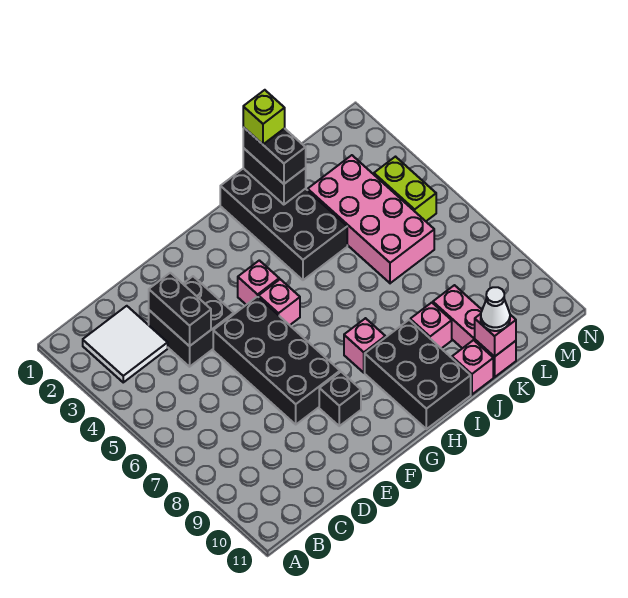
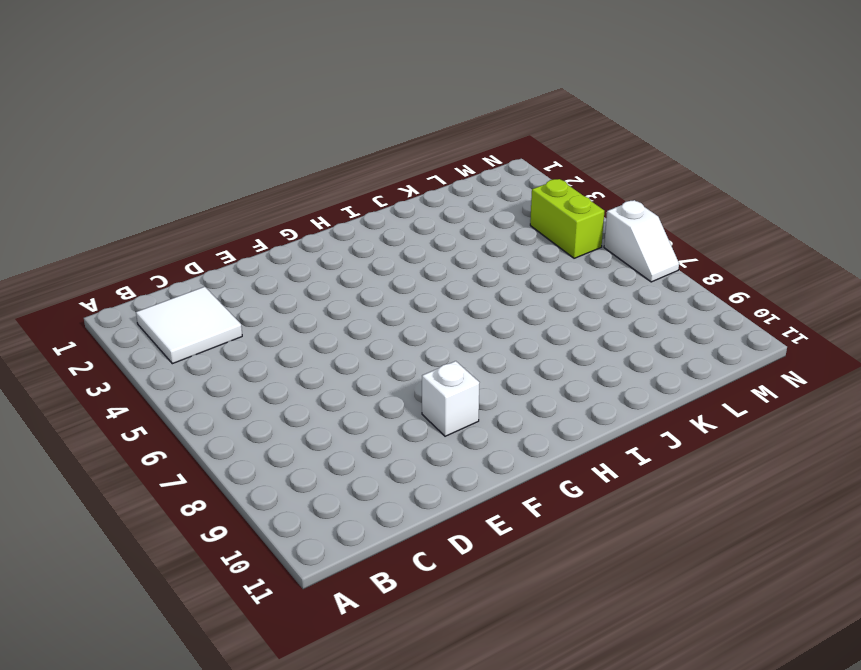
white brick F9 level 1 -> black brick F9 level 1
white slope N6:N7 level 1 top 6 -> none
none -> black brick D3:E4 level 1
none -> black brick E5:F8 level 1
none -> pink brick G4 level 1

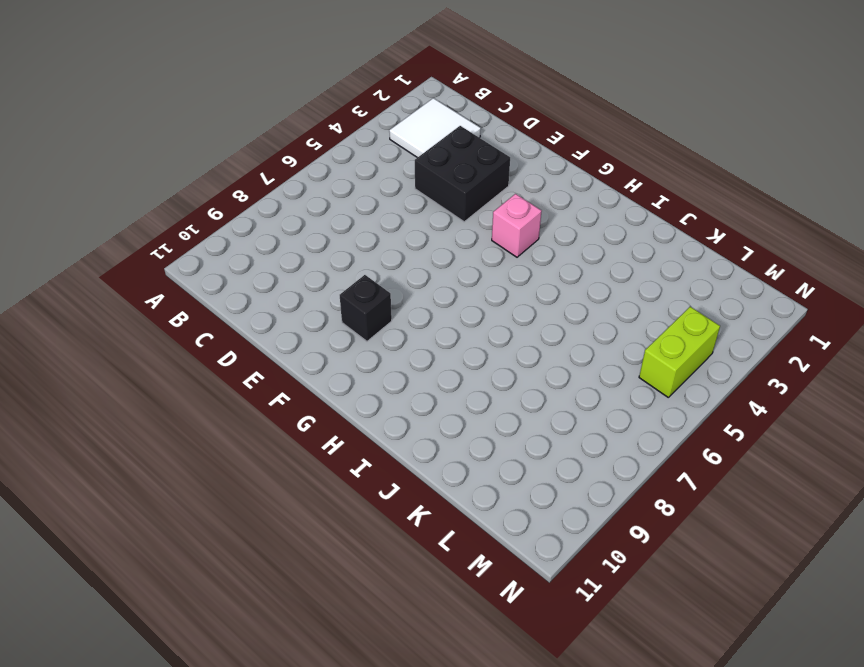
none -> black brick E5:F8 level 1
none -> pink brick G5 level 1
none -> pink brick H8 level 1

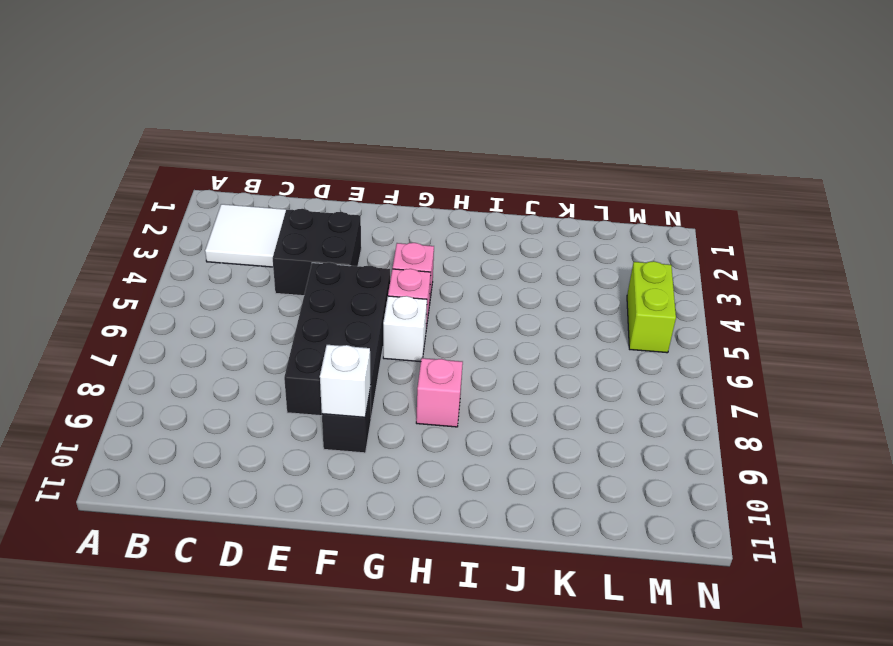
white brick F9 level 2 -> none
white brick G6 level 1 -> none
none -> black brick H9:I11 level 1
none -> black brick I1:J4 level 1
none -> pink brick J9 level 1

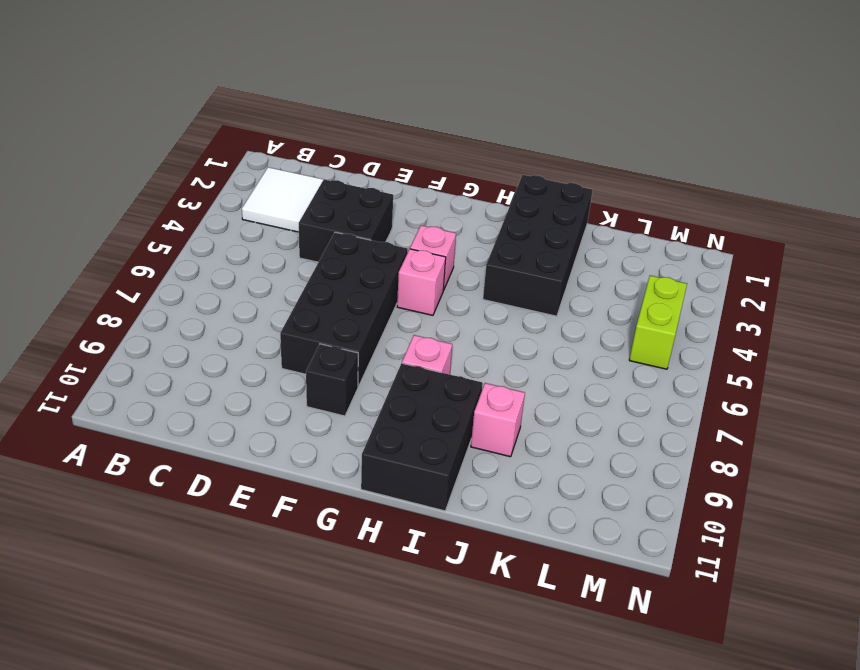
none -> pink brick J11 level 1
none -> pink brick K3:L6 level 1
none -> pink brick K9:K11 level 1

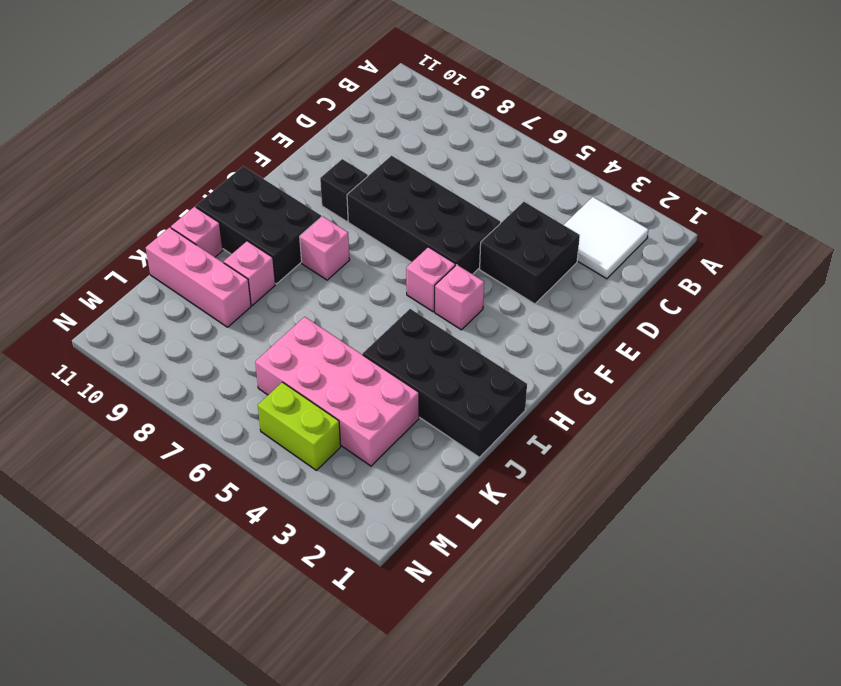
none -> black brick D3:D4 level 2
none -> black brick J1:J2 level 2
none -> pink brick K11 level 2

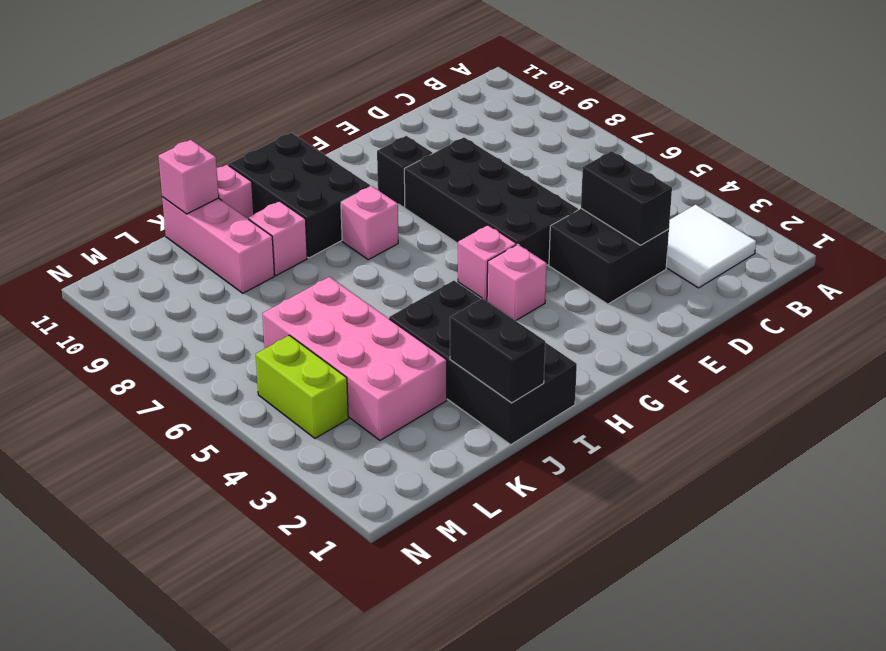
none -> black brick J1:J2 level 3
none -> white cone K11 level 3
none -> lime brick J1 level 4

